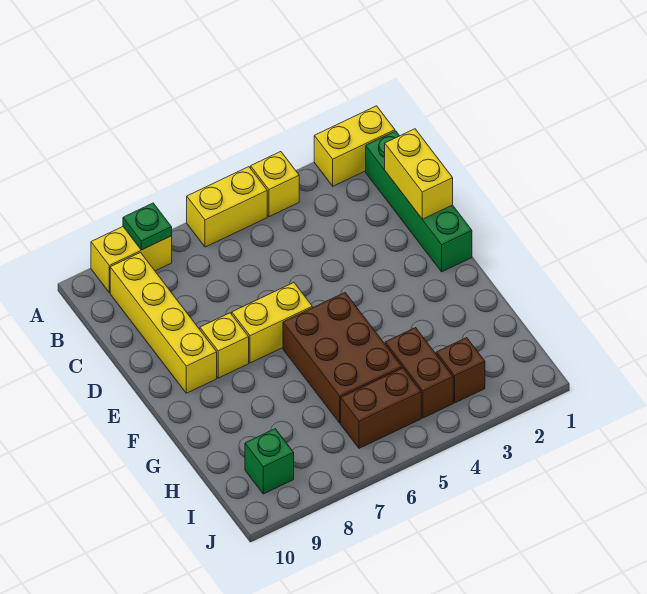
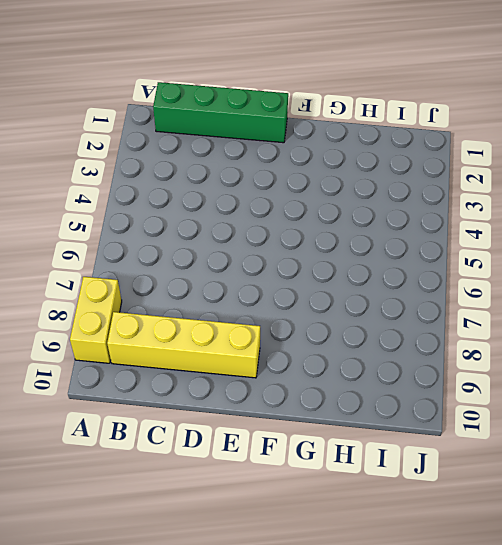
none -> yellow brick A1:A2 level 1
none -> yellow brick A4 level 1
none -> yellow brick A5:A6 level 1

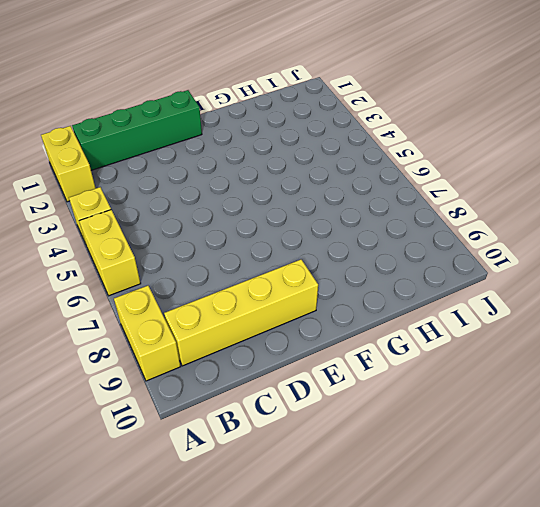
none -> yellow brick E6:E7 level 1
none -> yellow brick E8 level 1
none -> brown brick F5:H6 level 1

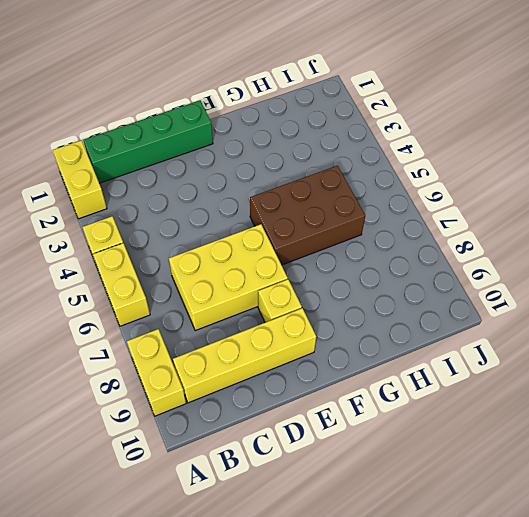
yellow brick C6:E7 level 1 -> yellow brick E6:E7 level 1
none -> brown brick H4:I4 level 1
none -> brown brick I3 level 1
none -> brown brick I5:I6 level 1

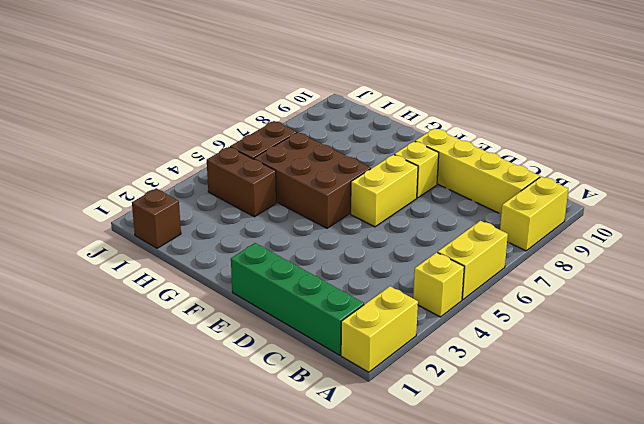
brown brick I1 level 1 -> brown brick I3 level 1
none -> green brick I9 level 1
none -> green plate A8 level 2
none -> yellow brick C1:D1 level 2

